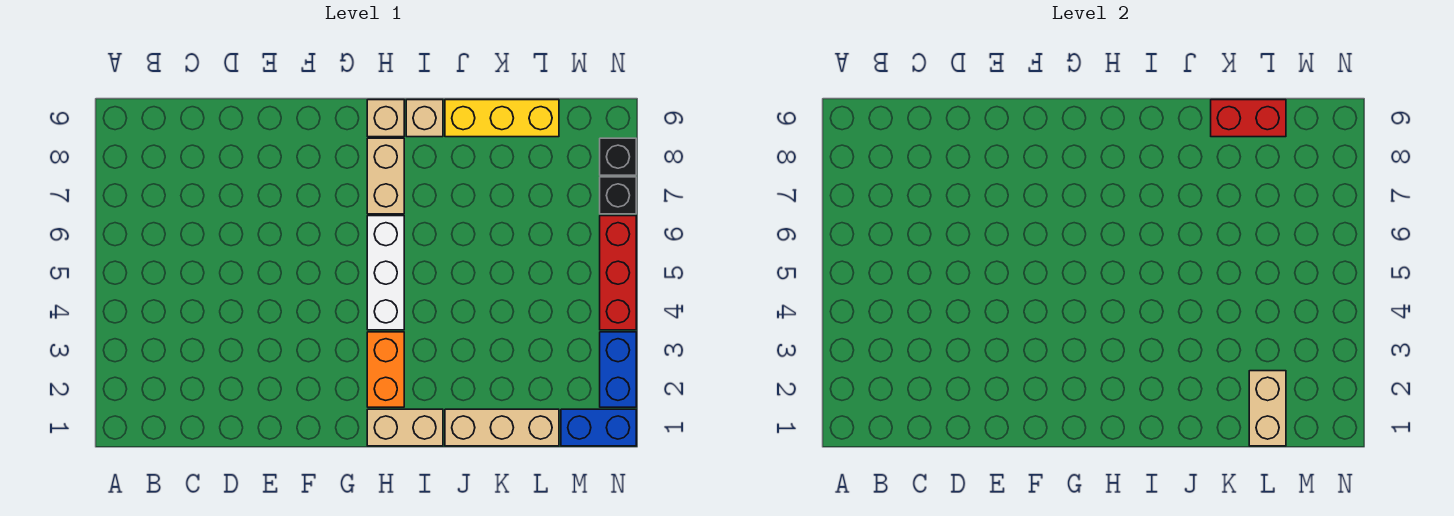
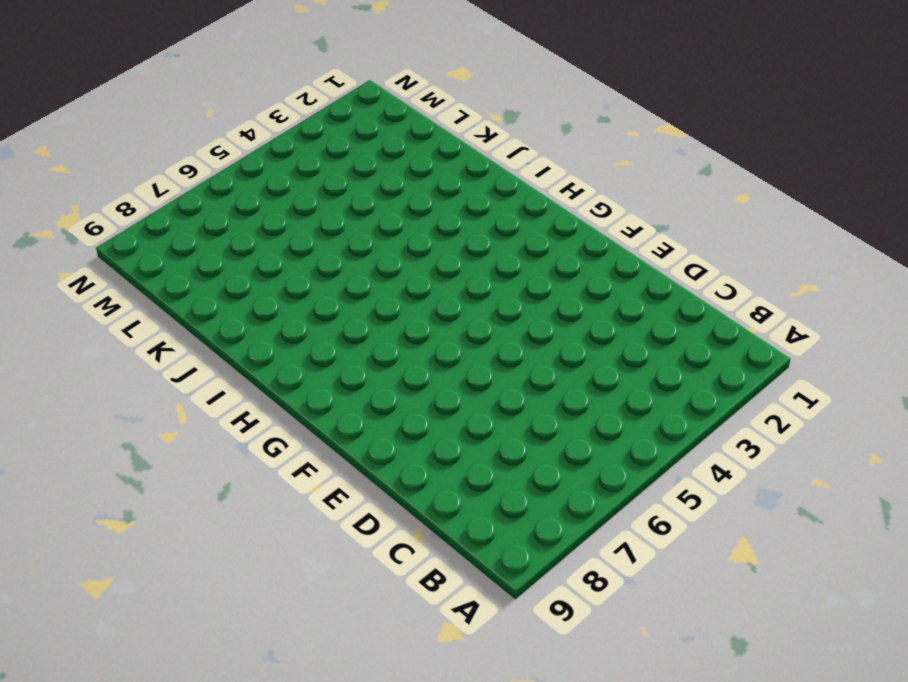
none -> tan brick H1:I1 level 1
none -> orange brick H2:H3 level 1
none -> white brick H4:H6 level 1

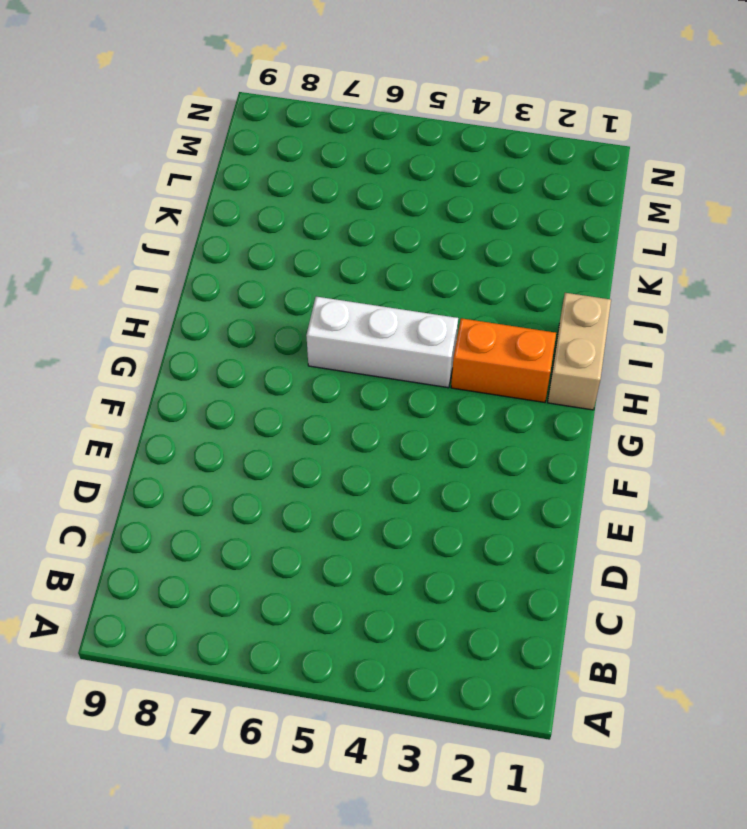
none -> tan brick H7:H8 level 1
none -> tan brick H9 level 1
none -> tan brick I9 level 1

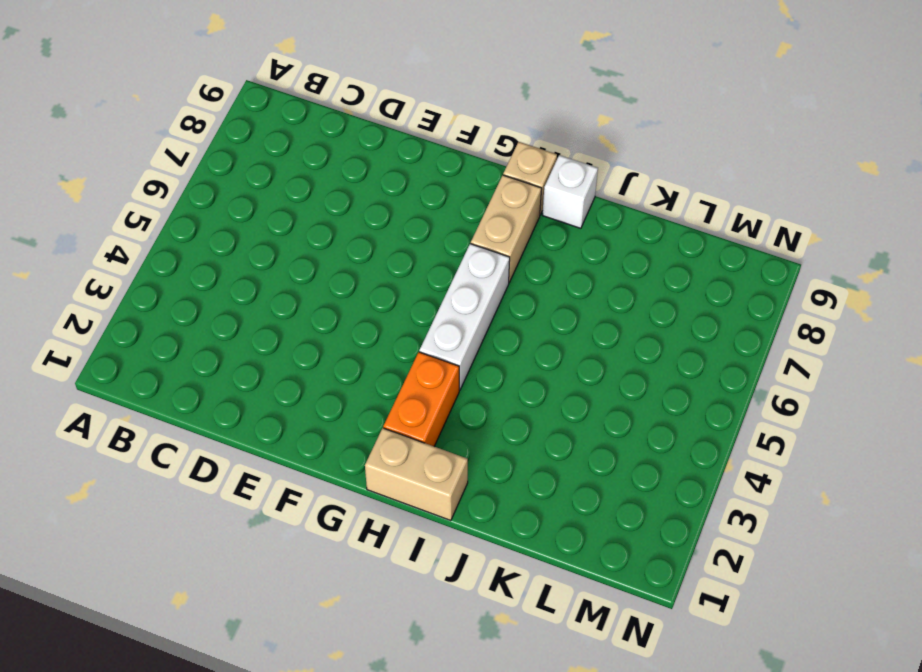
white brick I9 level 1 -> tan brick I9 level 1
none -> tan brick J1:L1 level 1
none -> yellow brick J9:L9 level 1
none -> blue brick M1:N1 level 1

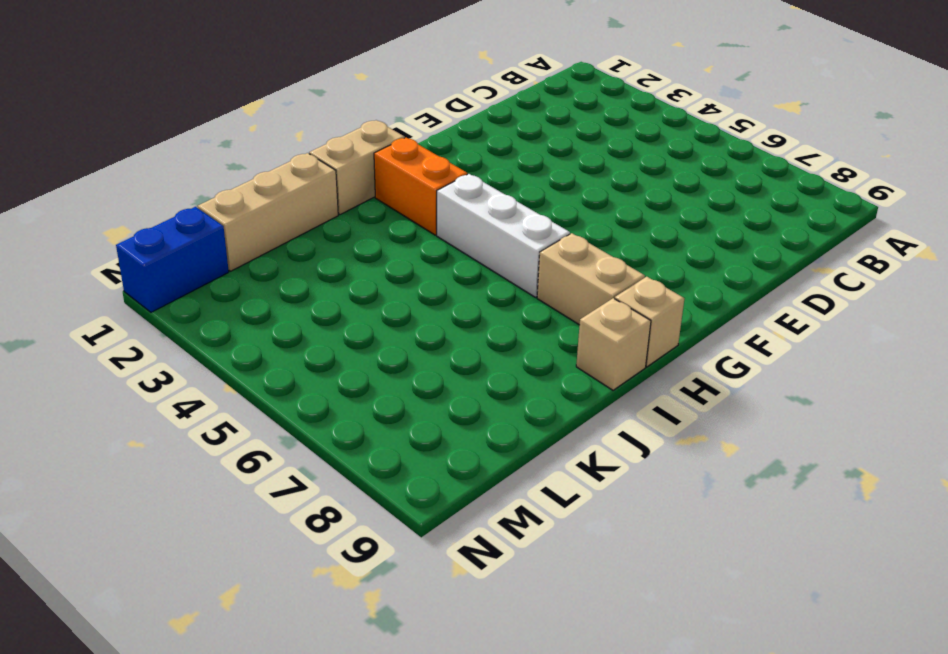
none -> yellow brick J9:L9 level 1
none -> blue brick N2:N3 level 1
none -> red brick N4:N6 level 1

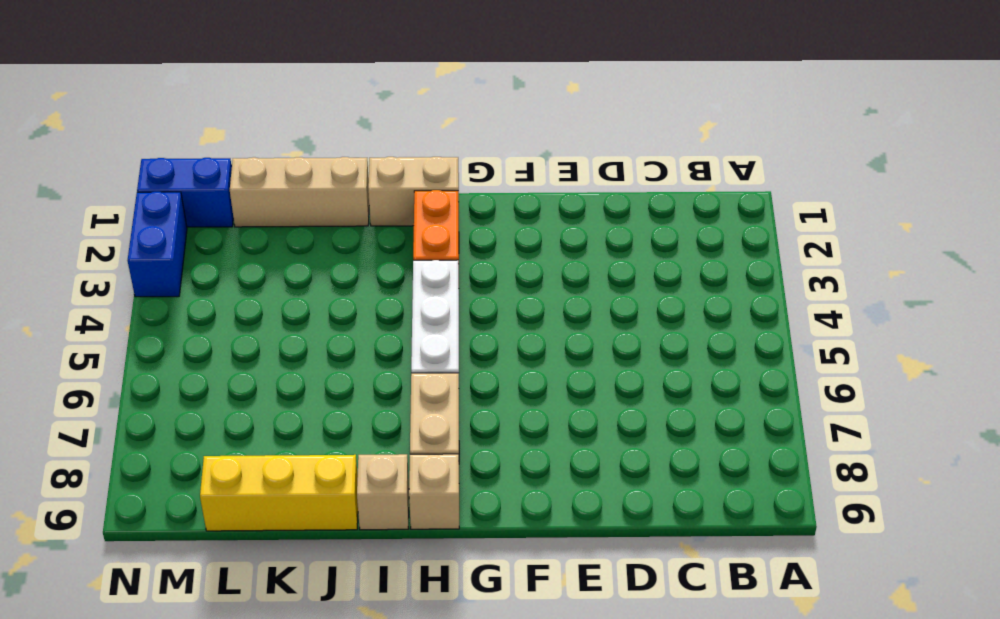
none -> red brick N4:N6 level 1
none -> black brick N7 level 1
none -> black brick N8 level 1

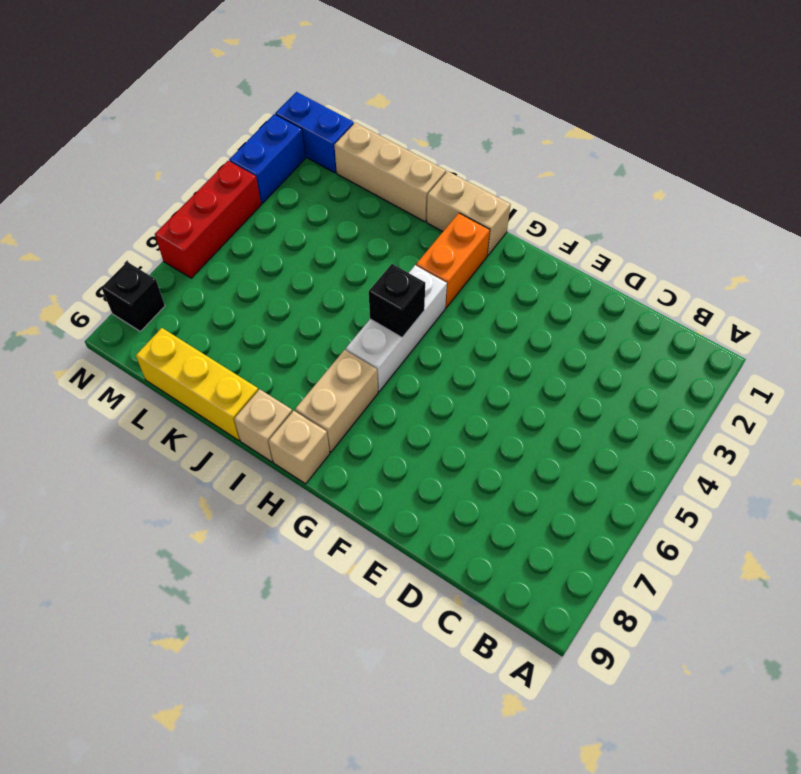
black brick H5 level 2 -> black brick N7 level 1
none -> red brick K9:L9 level 2
none -> tan brick L1:L2 level 2

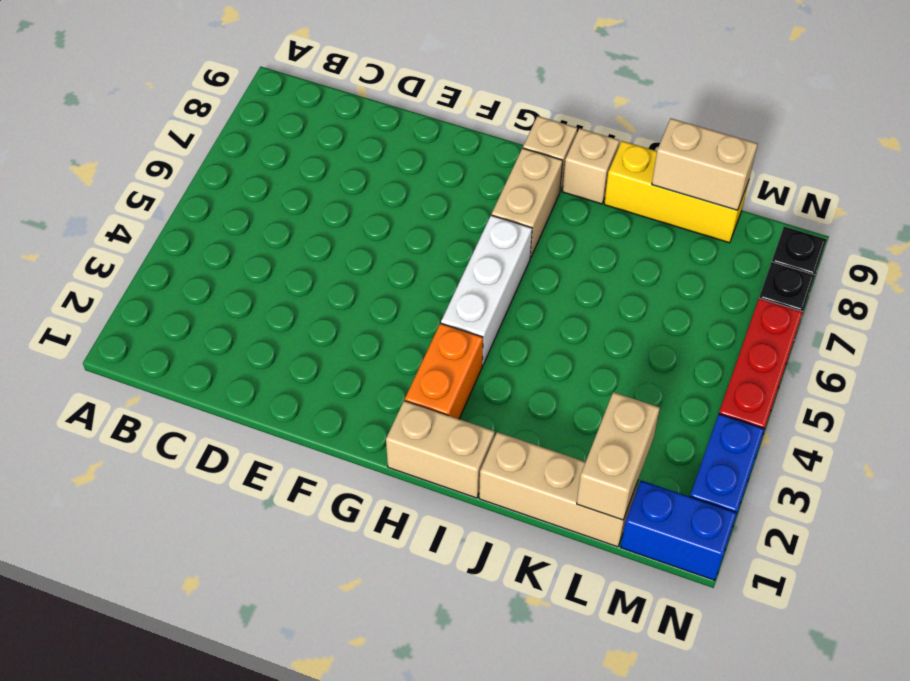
tan brick K9:L9 level 2 -> red brick K9:L9 level 2

